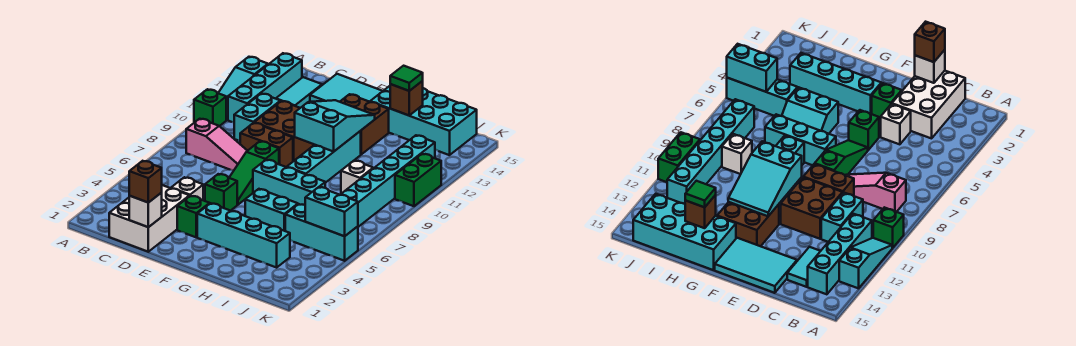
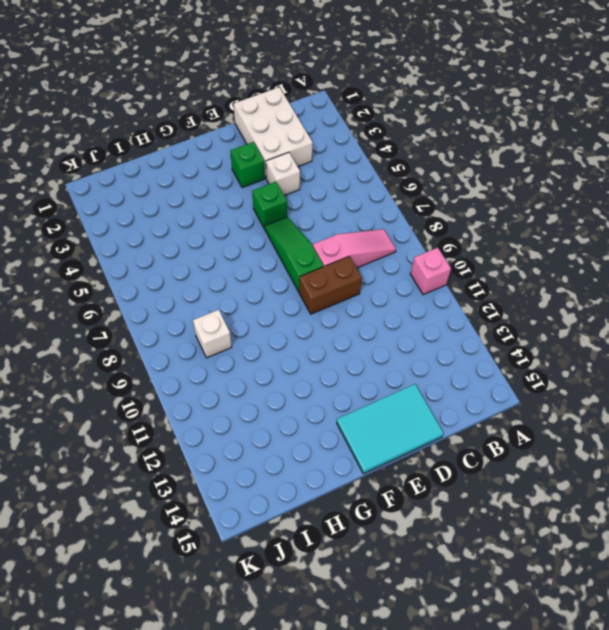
pink brick A10 level 1 -> green brick A10 level 1
pink slope B8:D8 level 1 top D -> pink slope B8:D8 level 1 top B
none -> cyan slope A11:A13 level 1 top 13
none -> cyan brick B11:B14 level 1
none -> cyan brick C10:C11 level 1
none -> cyan tile C13:C14 level 1

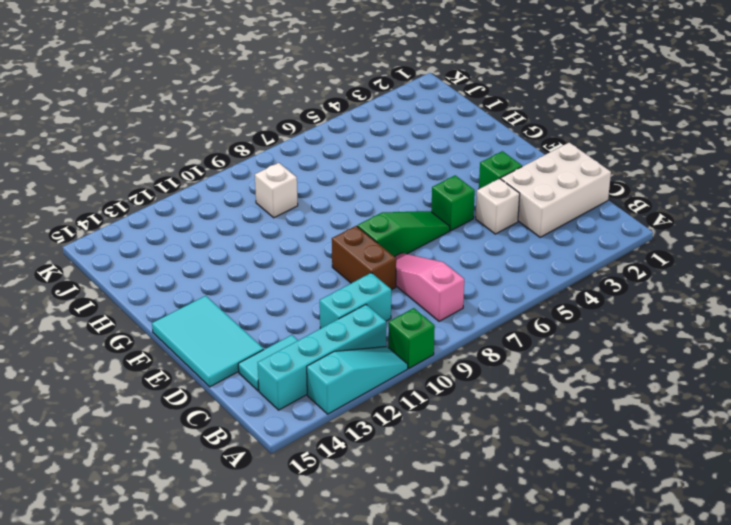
none -> brown brick D10:E11 level 1
none -> cyan brick F3:I3 level 1
none -> cyan brick F7:H7 level 1
none -> brown brick F12:G13 level 1

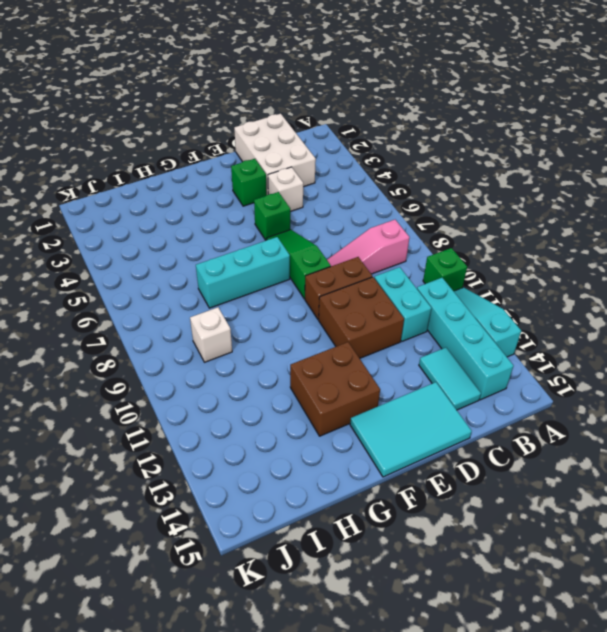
none -> cyan brick F3:I3 level 1
none -> cyan slope G5:H6 level 1 top 5
none -> cyan brick G8:G11 level 1
none -> cyan brick G14:J15 level 1

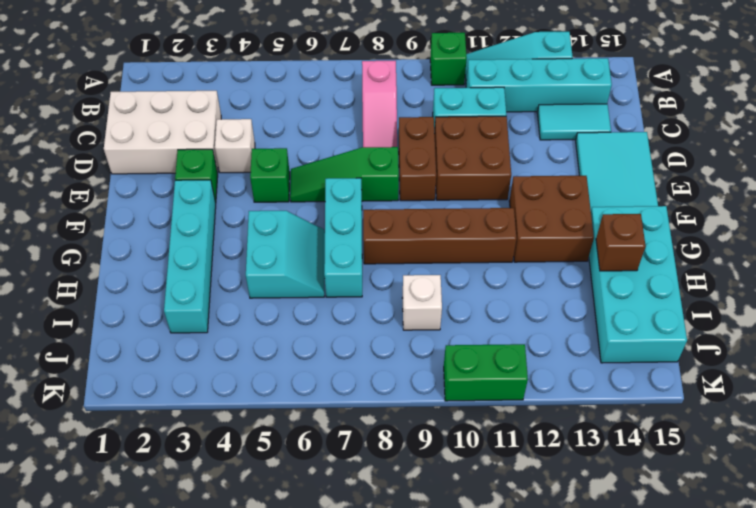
brown brick G8:G11 level 1 -> cyan brick G8:G11 level 1
none -> cyan brick I5:K5 level 1
none -> cyan brick J7:J12 level 1
none -> white brick D1 level 2
none -> cyan slope F10:G12 level 2 top 10

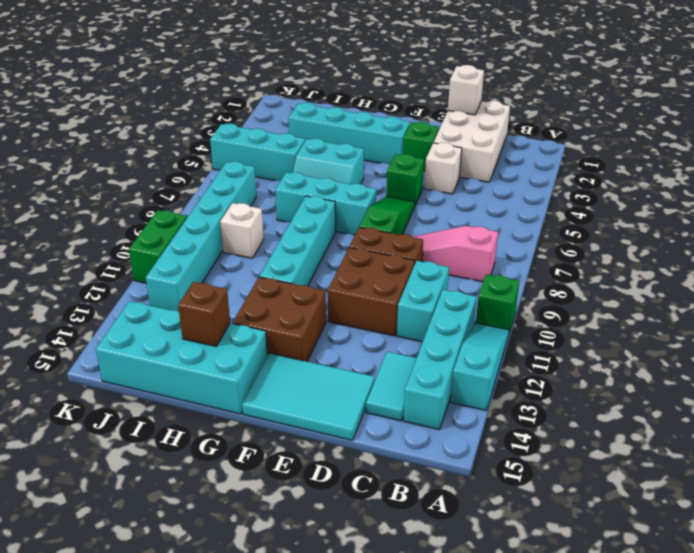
none -> cyan slope F10:G12 level 2 top 10
none -> cyan brick J5:K5 level 2
none -> brown brick D1 level 3
none -> green tile H14 level 3

